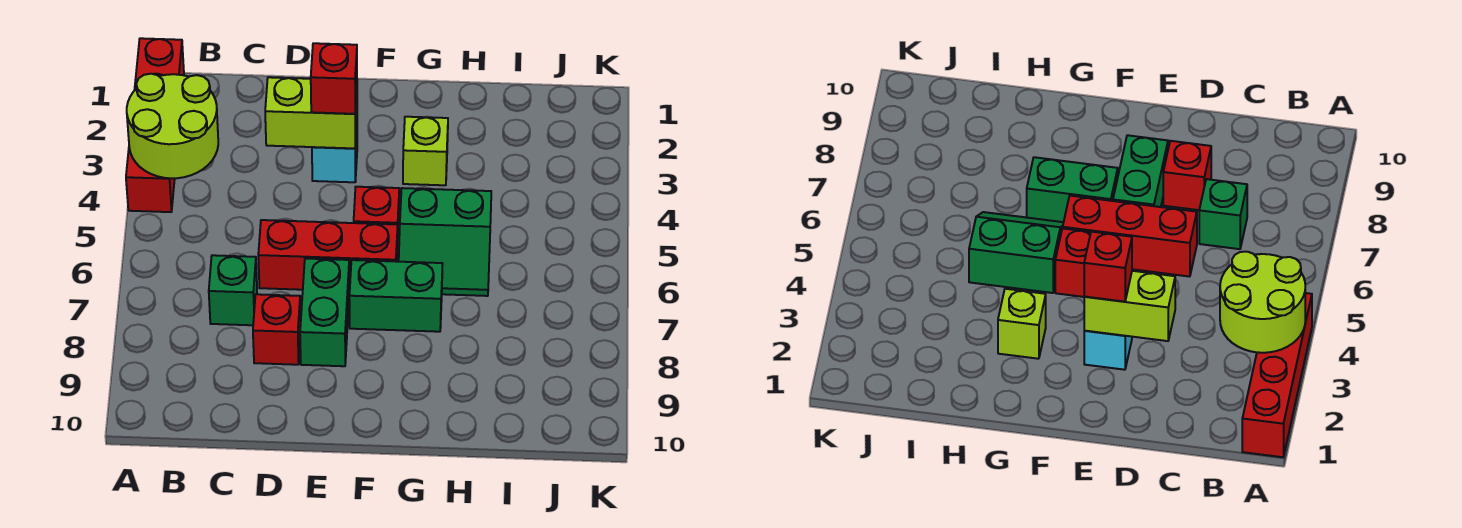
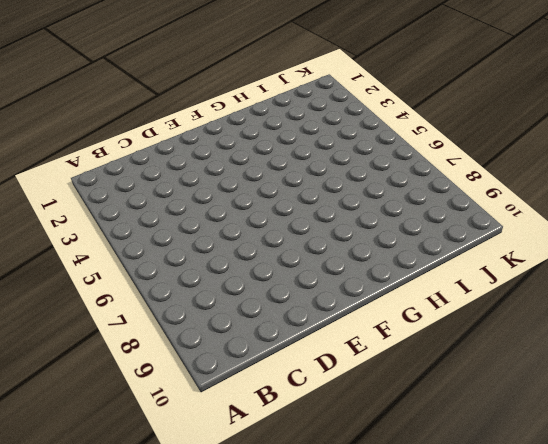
none -> red brick A1:A4 level 1
none -> green brick C7 level 1
none -> red brick D6:F6 level 1

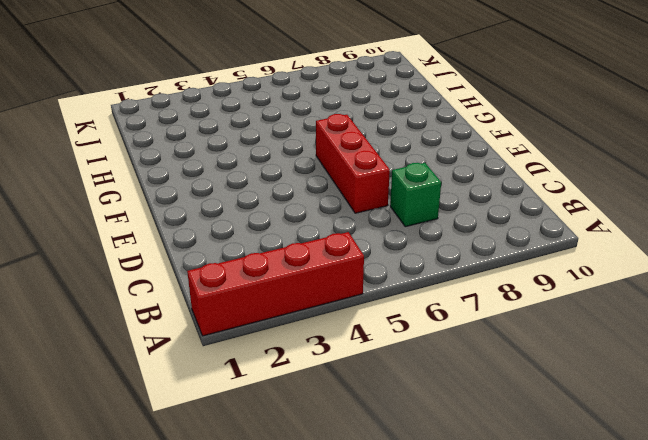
none -> red brick D8 level 1
none -> cyan brick E3 level 1
none -> green brick E7:E8 level 1

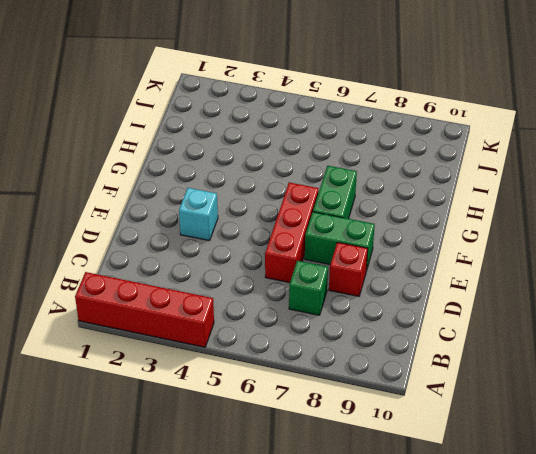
none -> red brick F5 level 1
none -> lime brick G3 level 1
none -> green slope G5:H6 level 1 top 5

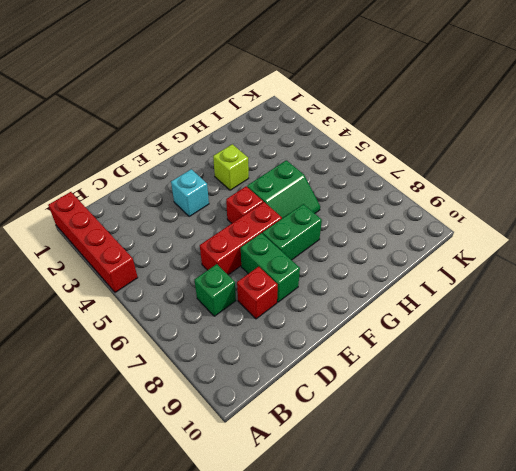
none -> lime round brick A3:B4 level 2
none -> lime brick D3:E3 level 2
none -> red brick E3 level 3

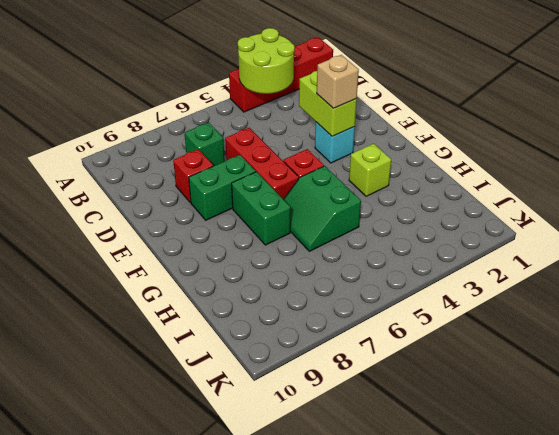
tan brick E3 level 3 -> red brick E3 level 3

